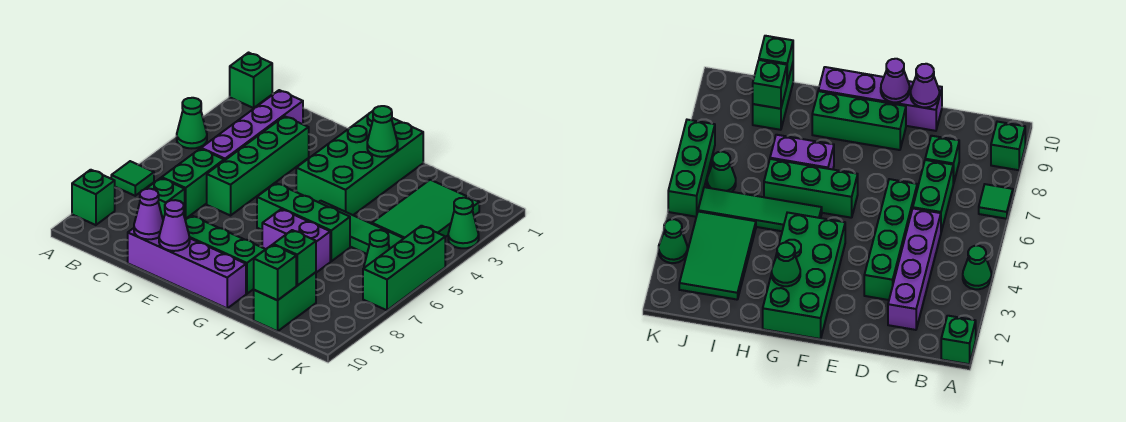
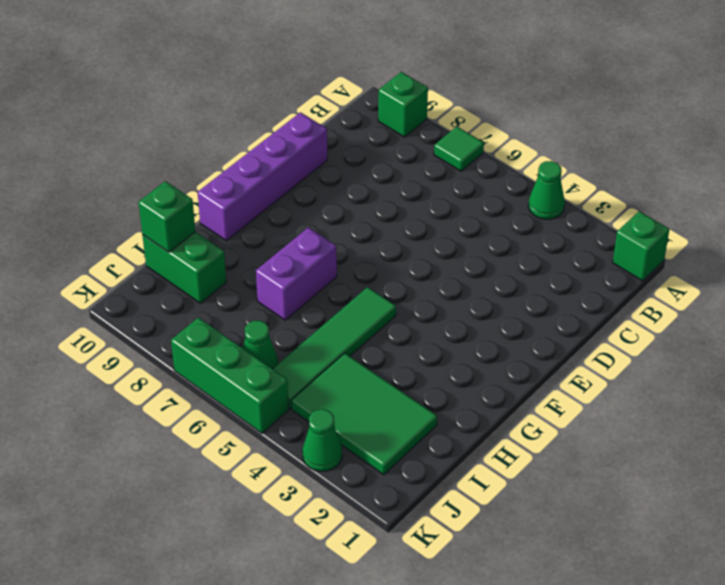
none -> purple brick C2:C5 level 1
none -> green brick C6:C7 level 1
none -> green brick C8 level 1

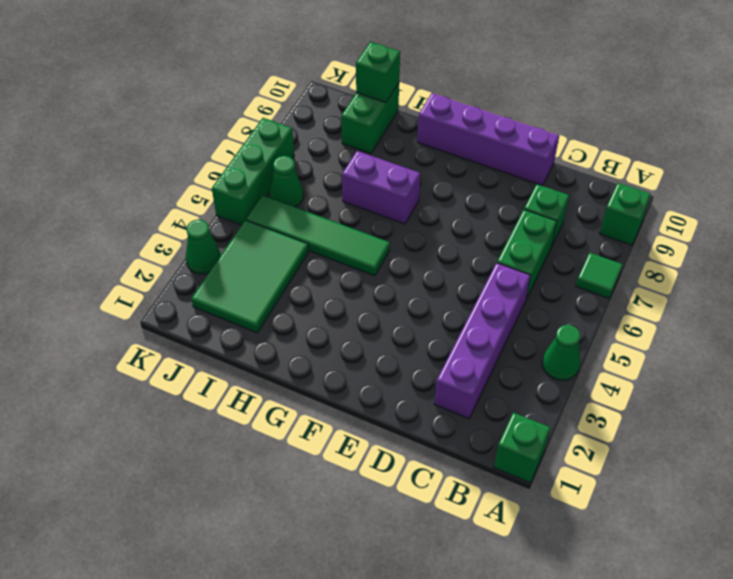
none -> green brick D3:D6 level 1
none -> green brick E9:G9 level 1
none -> green brick F1:G4 level 1

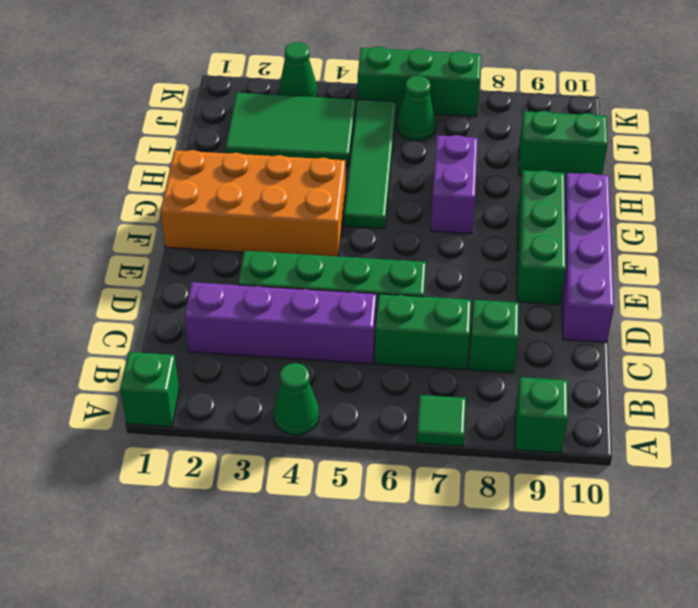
orange brick F1:G4 level 1 -> green brick F1:G4 level 1
none -> green brick F6:H6 level 1
none -> purple cone D10 level 2
none -> purple cone E10 level 2

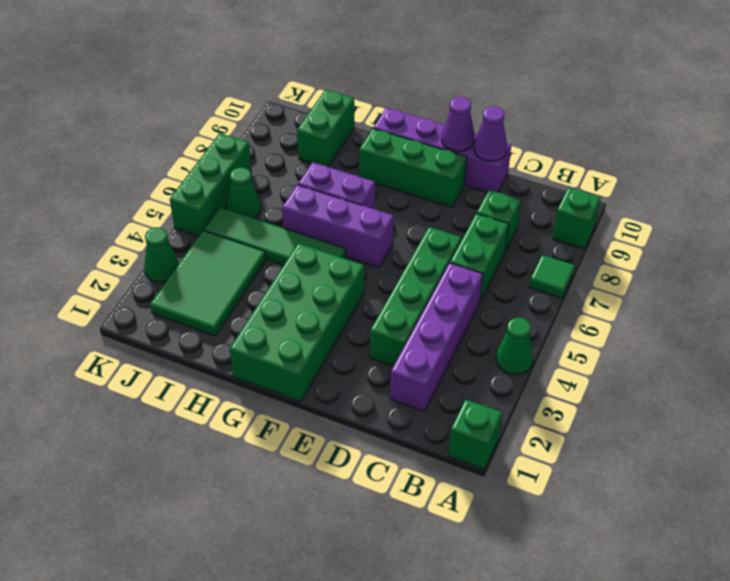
purple brick F6:H6 level 1 -> green brick F6:H6 level 1
none -> green cone G2 level 2
none -> green brick I9 level 2
none -> green brick I10 level 2

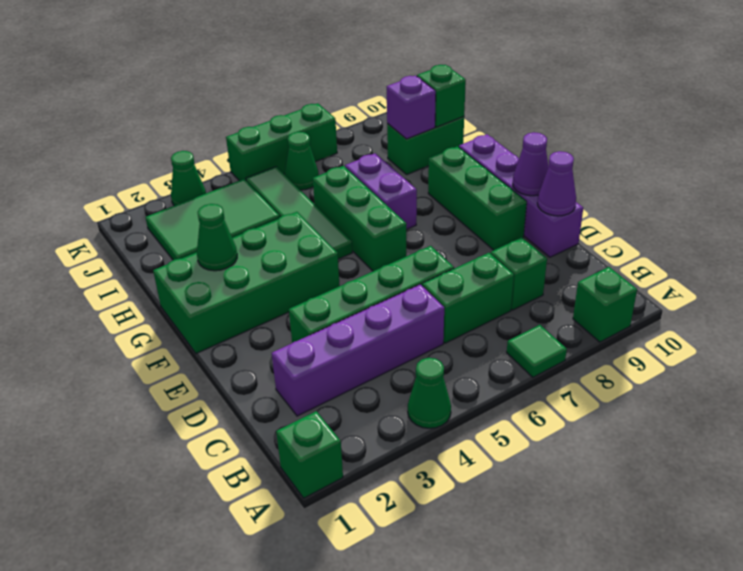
purple brick I9 level 2 -> green brick I9 level 2

